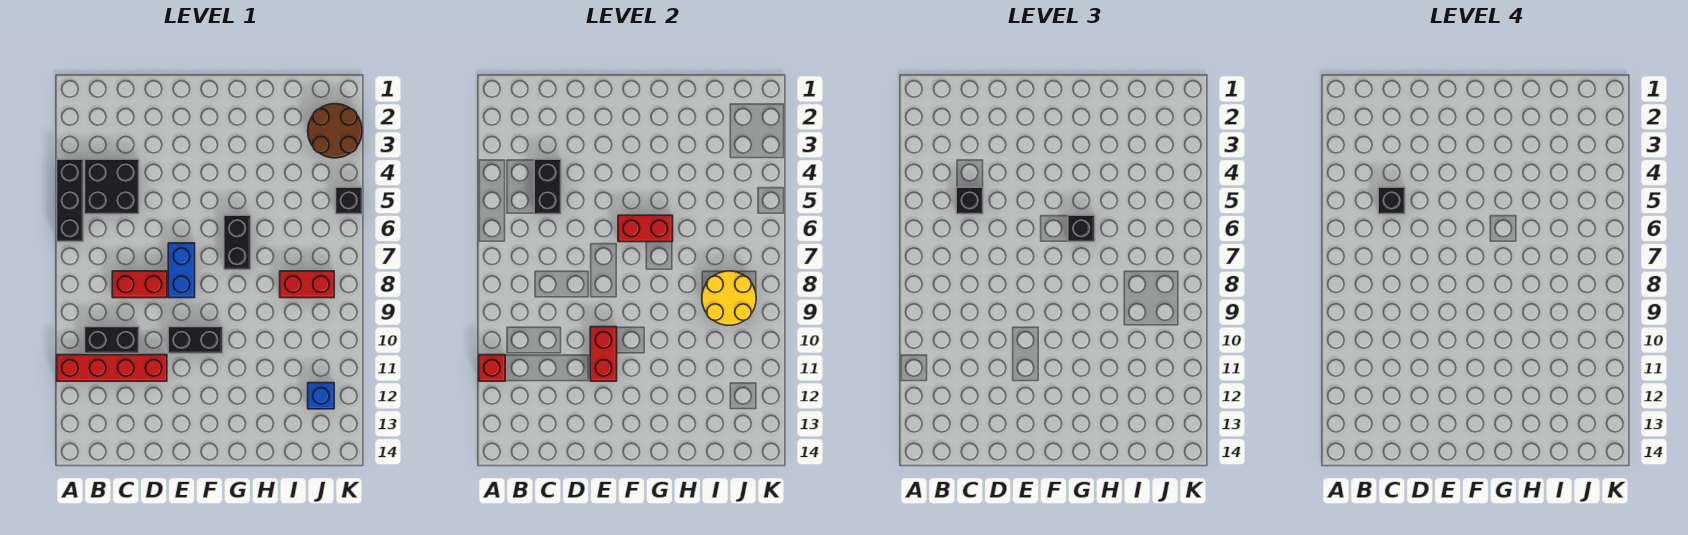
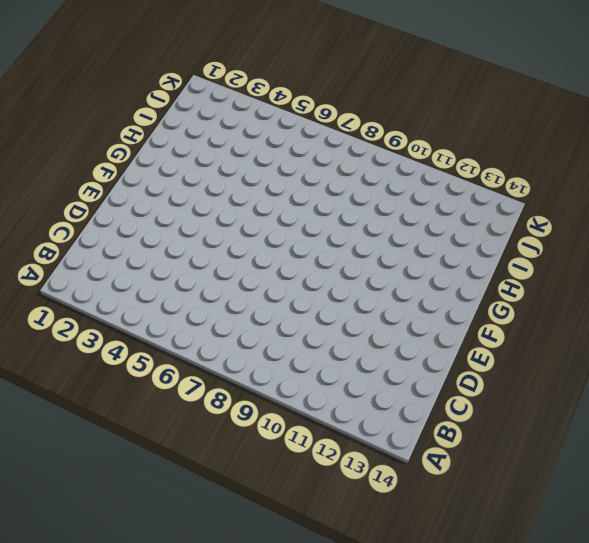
none -> black brick A4:A6 level 1
none -> red brick A11:D11 level 1
none -> black brick B4:C5 level 1

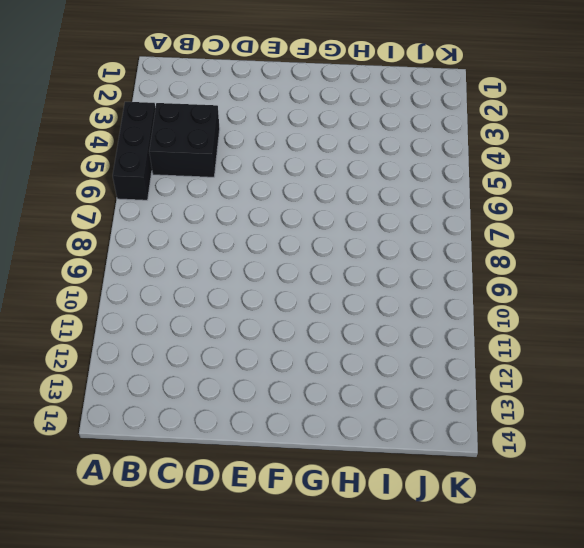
none -> red brick A11:D11 level 1
none -> black brick B10:C10 level 1
none -> red brick C8:D8 level 1

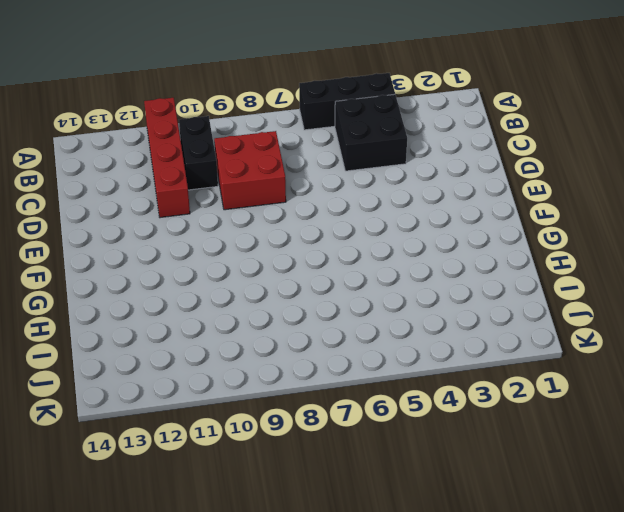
red brick C8:D9 level 1 -> red brick C8:D8 level 1
none -> blue brick E7:E8 level 1
none -> black brick E10:F10 level 1
none -> black brick G6:G7 level 1

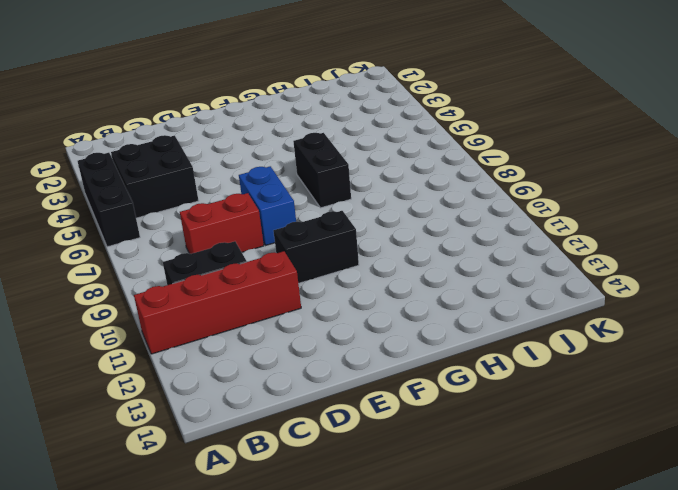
none -> red brick I8:J8 level 1
none -> brown round brick J2:K3 level 1
none -> blue brick J12 level 1

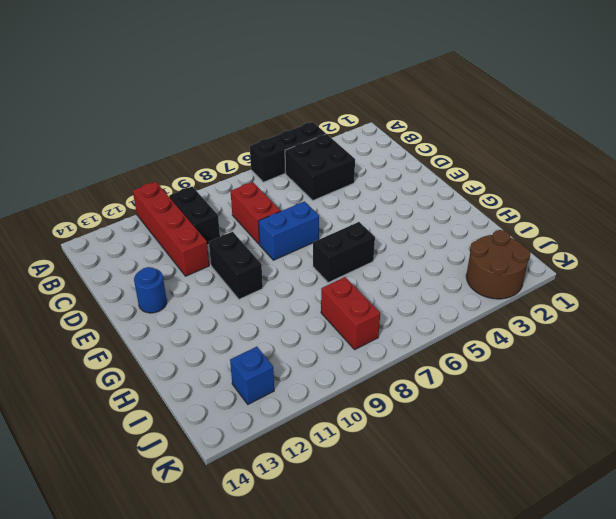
blue round brick E13 level 1 -> none
none -> black brick K5 level 1
none -> red brick A11 level 2
none -> black brick C4:C5 level 2

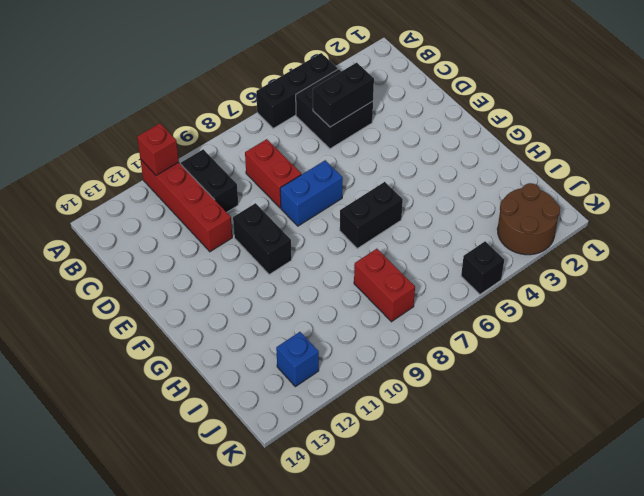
none -> red brick E10:E11 level 2
none -> red brick F6:G6 level 2
none -> yellow round brick I8:J9 level 2

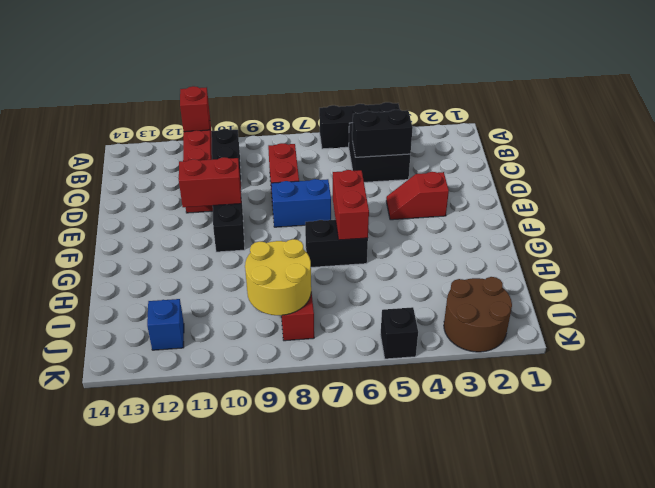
red slope E3:E4 level 1 top 3 -> none
none -> black brick C5 level 3
none -> black brick G6 level 3
none -> black brick C5 level 4

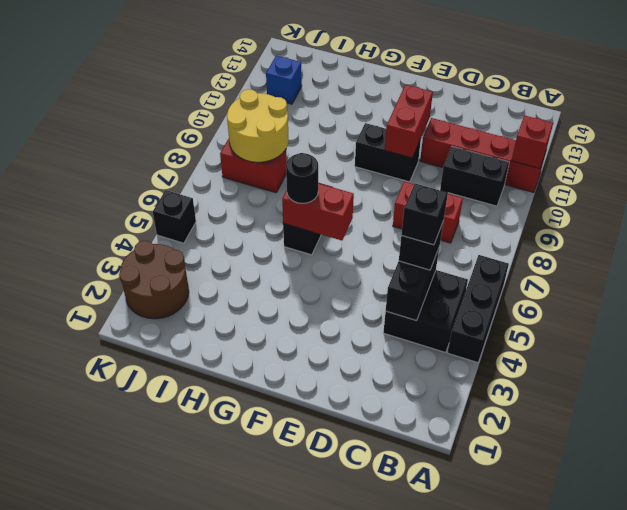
black round brick G6 level 3 -> black brick G6 level 3
none -> blue brick E7:E8 level 1

